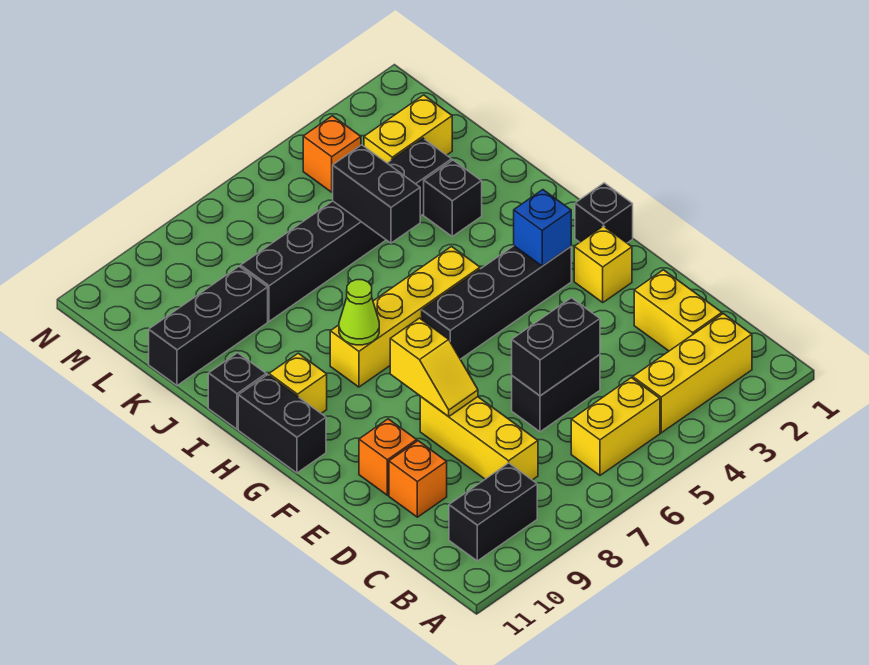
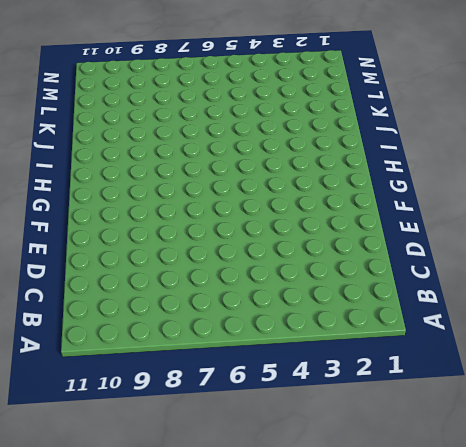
none -> yellow brick B2:B4 level 1
none -> yellow brick B5:B6 level 1
none -> black brick B9:B10 level 1

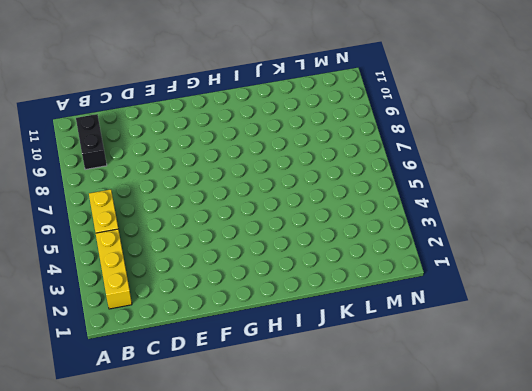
none -> yellow brick C2:D2 level 1
none -> yellow brick C8:E8 level 1
none -> black brick D5:D6 level 1

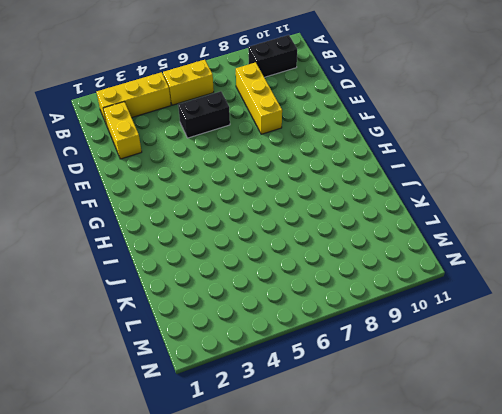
none -> orange brick D10 level 1
none -> orange brick E10 level 1
none -> yellow brick F2 level 1

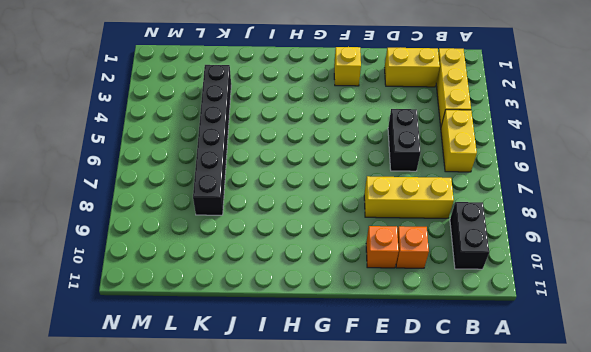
none -> black brick G1 level 1
none -> black brick G3:G6 level 1
none -> black brick G11:H11 level 1

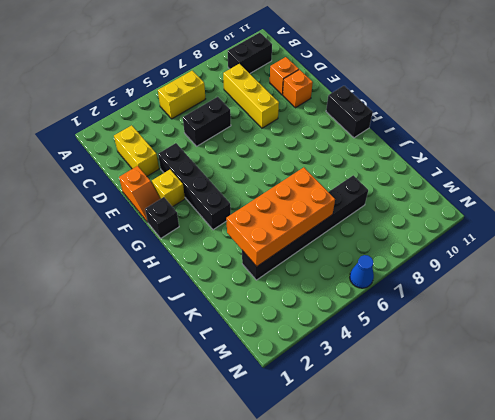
orange slope E1:F1 level 1 top E -> none
black brick E3:H3 level 1 -> black brick G3:G6 level 1
orange brick J3:K6 level 2 -> black brick J5:K5 level 2
blue cone N6 level 1 -> none
none -> yellow brick B2:B4 level 1
none -> yellow brick H5:H8 level 1
none -> yellow brick H10 level 1

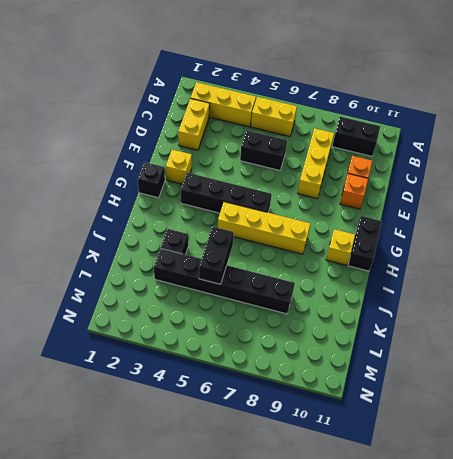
none -> black brick I11 level 1
none -> black brick K9:K11 level 1
none -> yellow brick L2:L3 level 1

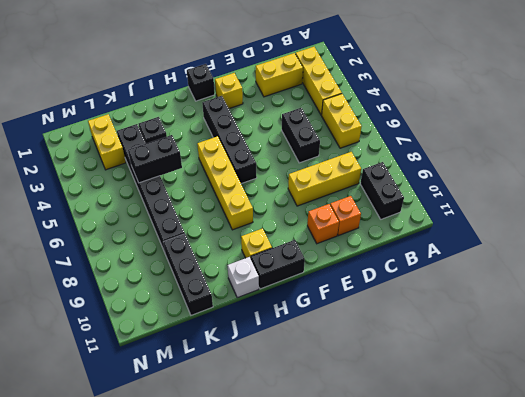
white brick I11 level 1 -> black brick I11 level 1
none -> orange brick M4 level 1
none -> black brick D5:D6 level 2
none -> yellow slope E8:F8 level 2 top F

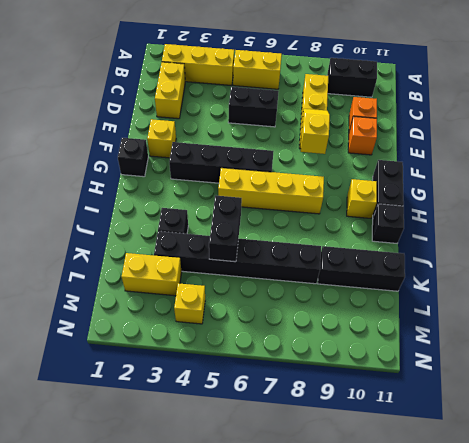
yellow brick M4 level 1 -> orange brick M4 level 1
none -> black brick D5:D6 level 2
none -> blue brick G3 level 2
none -> lime cone H8 level 2

